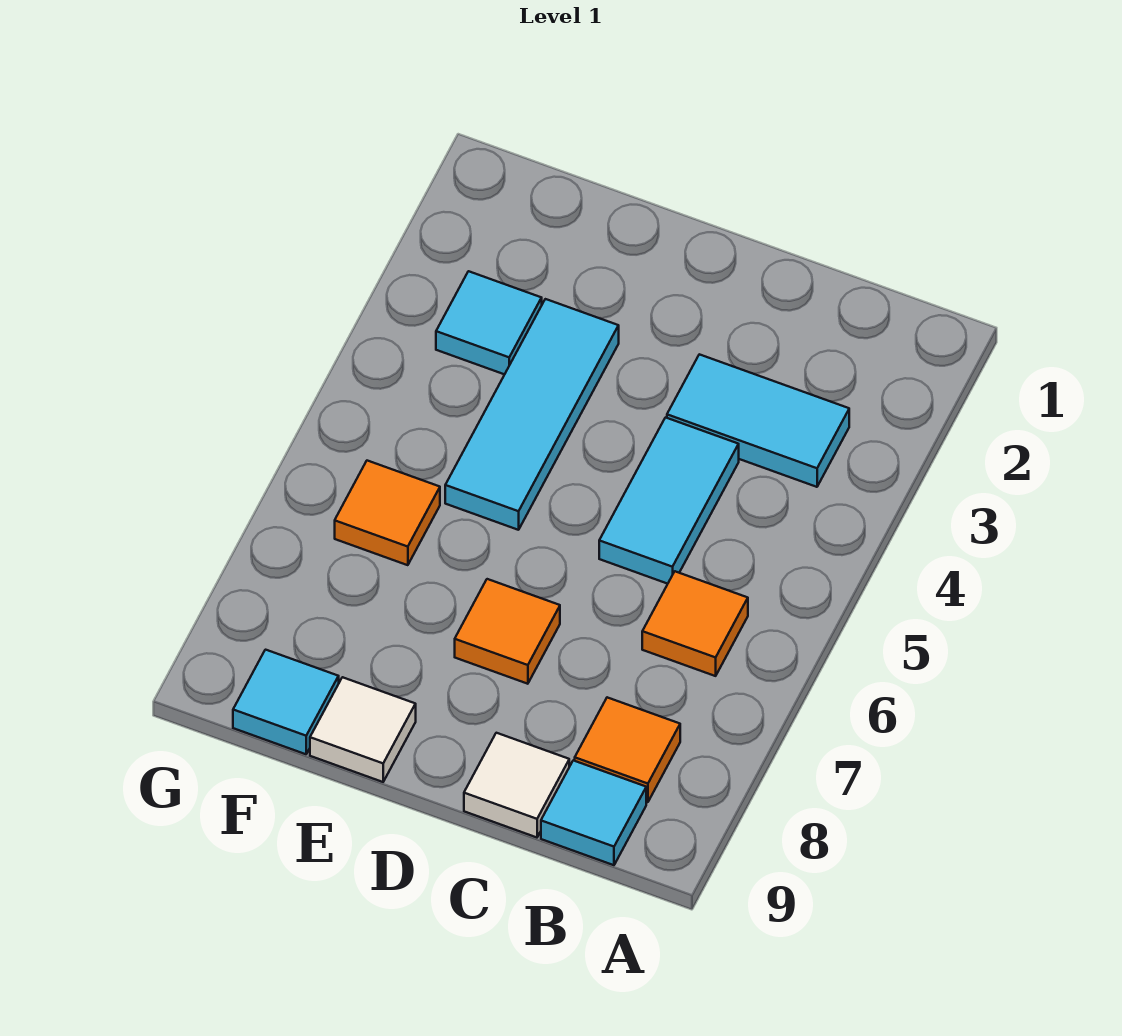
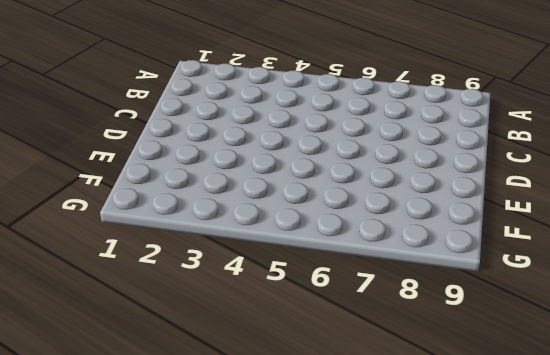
none -> cyan tile B3:C3 level 1
none -> orange tile B6 level 1
none -> orange tile B8 level 1

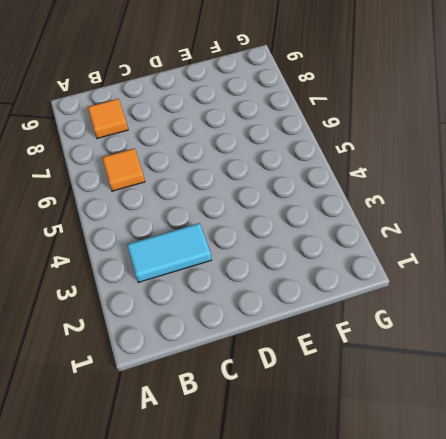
none -> cyan tile B9 level 1
none -> cyan tile C4:C5 level 1
none -> white tile C9 level 1

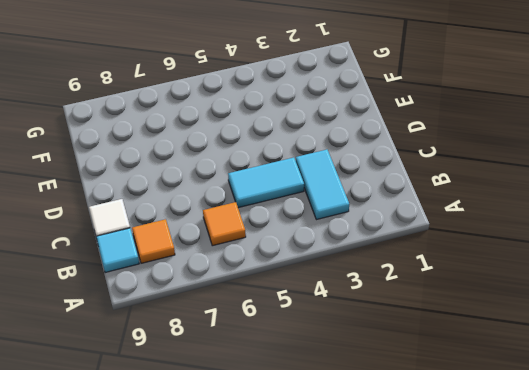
none -> orange tile D7 level 1
none -> cyan tile E3:E5 level 1
none -> white tile E9 level 1

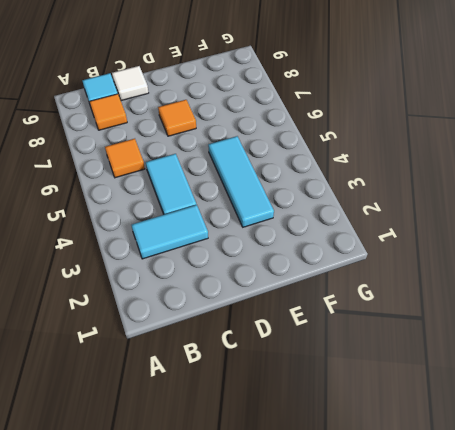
none -> white tile E9 level 1
none -> cyan tile F3 level 1
none -> orange tile F6 level 1

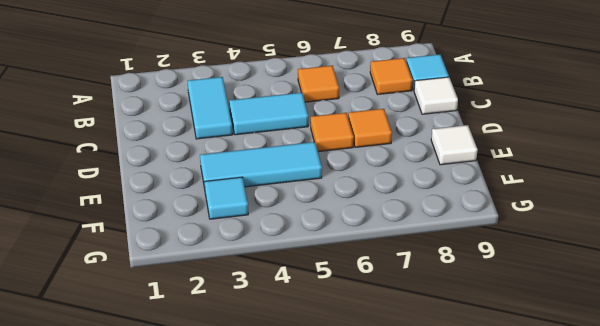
orange tile D6 level 1 -> orange tile F6 level 1
none -> cyan tile F9 level 1

